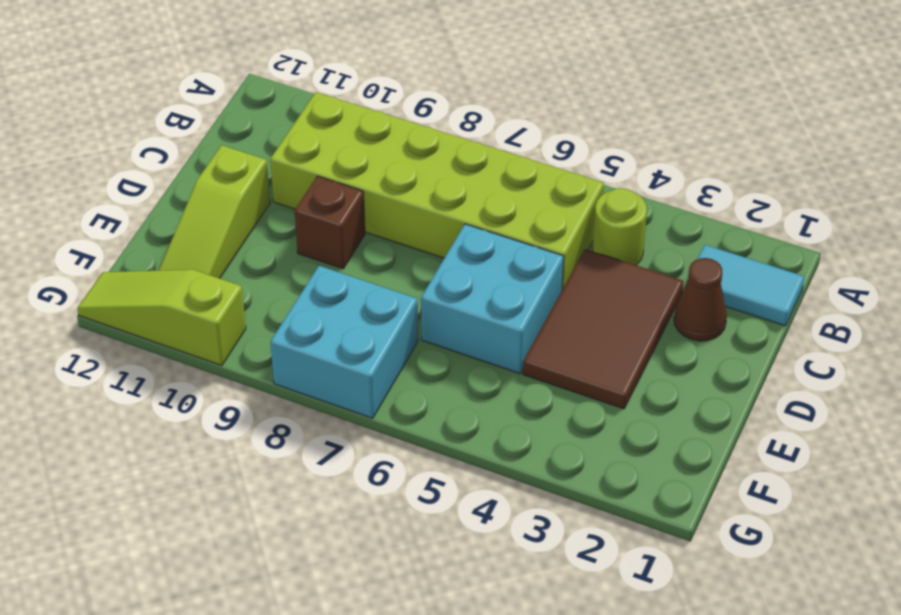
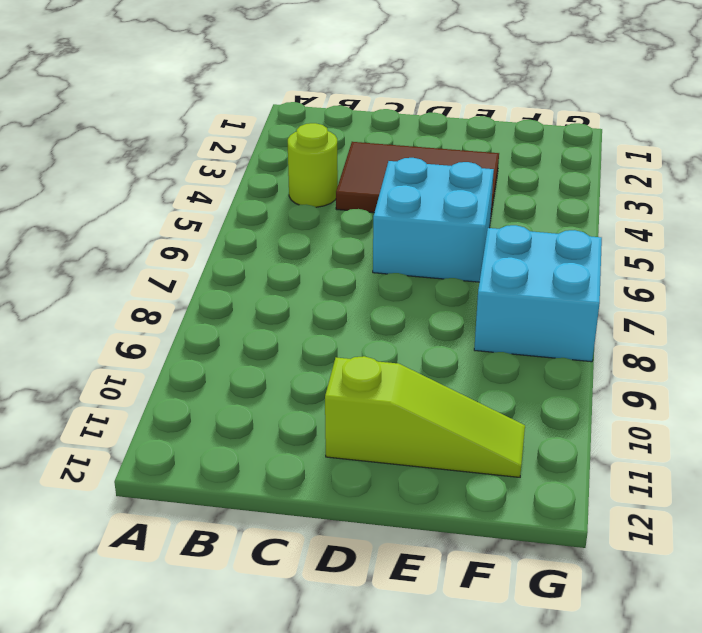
none -> cyan tile B1:B2 level 1
none -> lime brick B5:C10 level 1

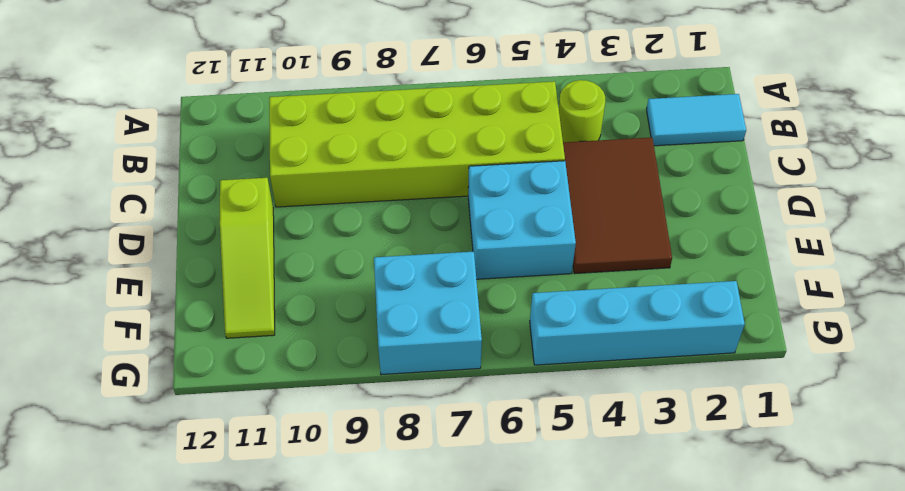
cyan brick G2:G5 level 1 -> none
none -> brown cone C2 level 1
none -> brown brick D9 level 1

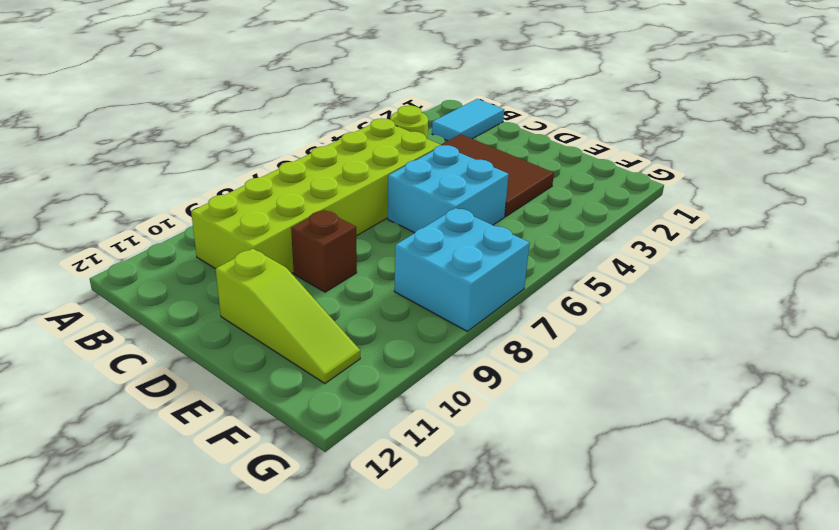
none -> brown cone C2 level 1
none -> lime slope G10:G12 level 1 top 10

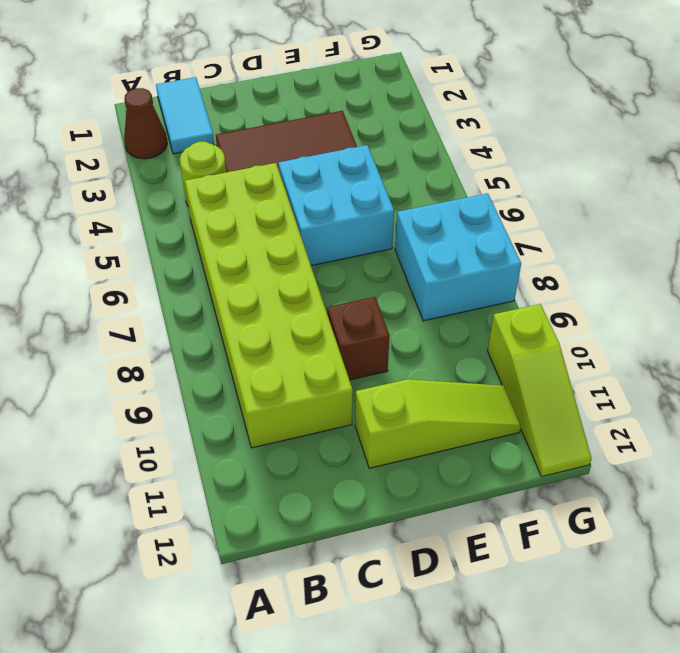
brown cone A2 level 1 -> brown cone C2 level 1

